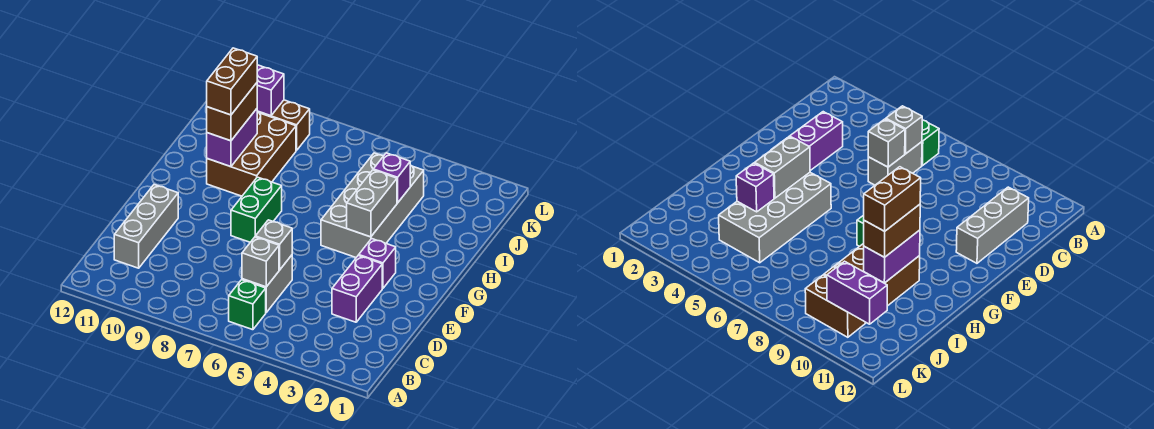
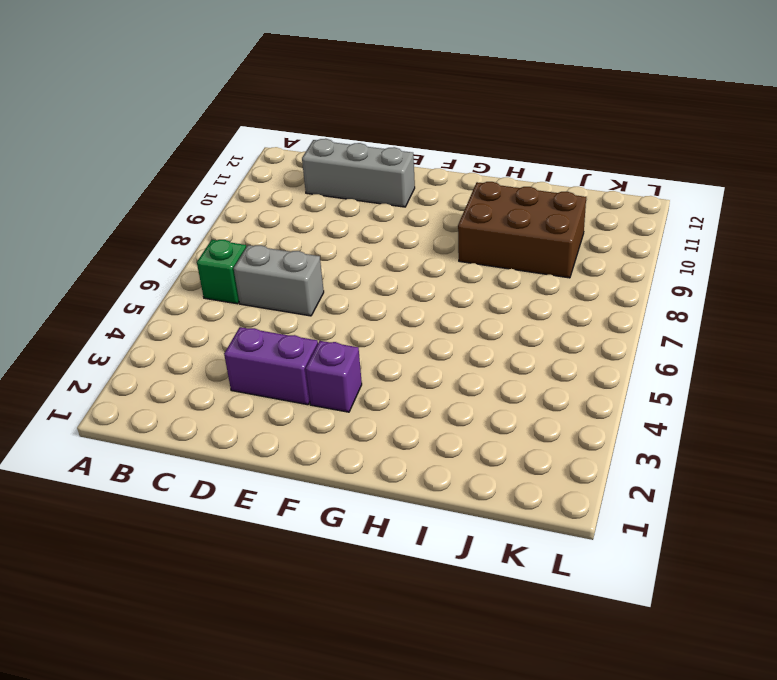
none -> green brick F8:G8 level 1
none -> grey brick G4:J5 level 1
none -> brown brick K9:K10 level 1

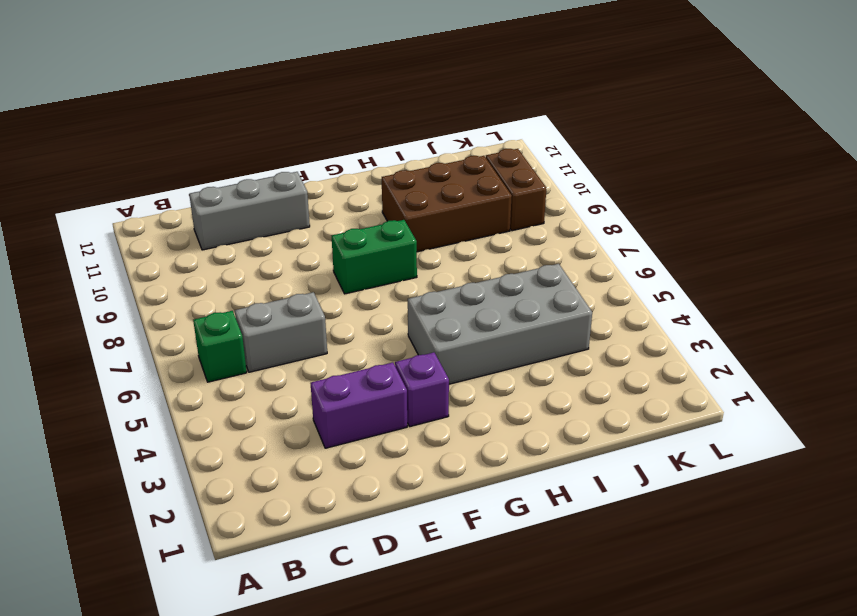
none -> grey brick C6 level 2
none -> grey brick D6 level 2
none -> grey brick G4:H4 level 2

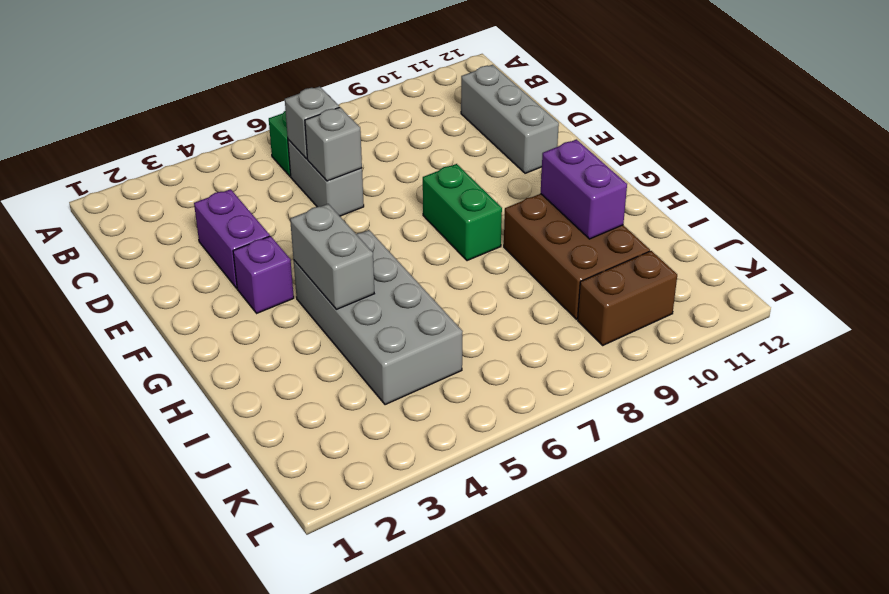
none -> purple brick I4 level 2
none -> purple brick K10:K11 level 2
none -> brown brick H10:I10 level 3

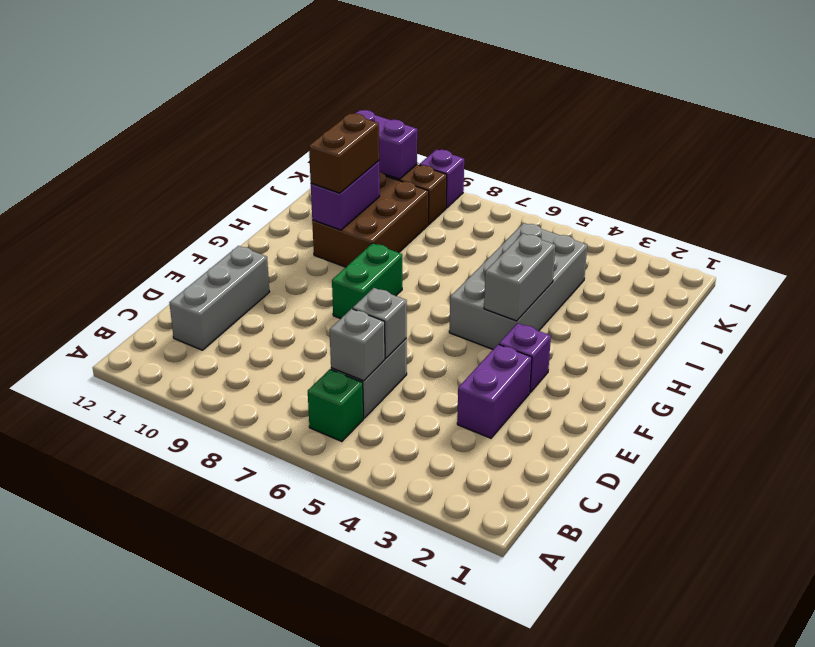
purple brick L9 level 1 -> purple brick I4 level 2
none -> brown brick H10:I10 level 4

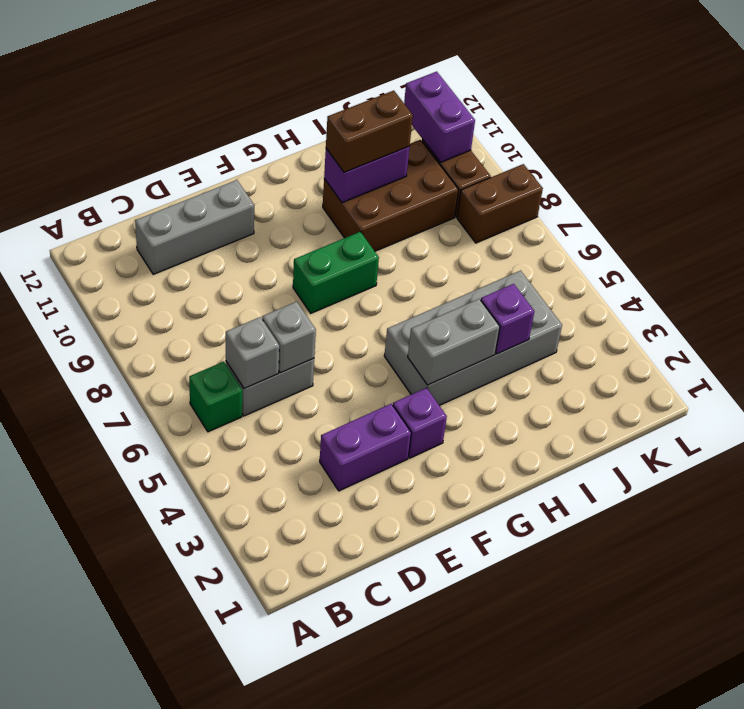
brown brick K8:L8 level 1 -> brown brick H10:I10 level 4

